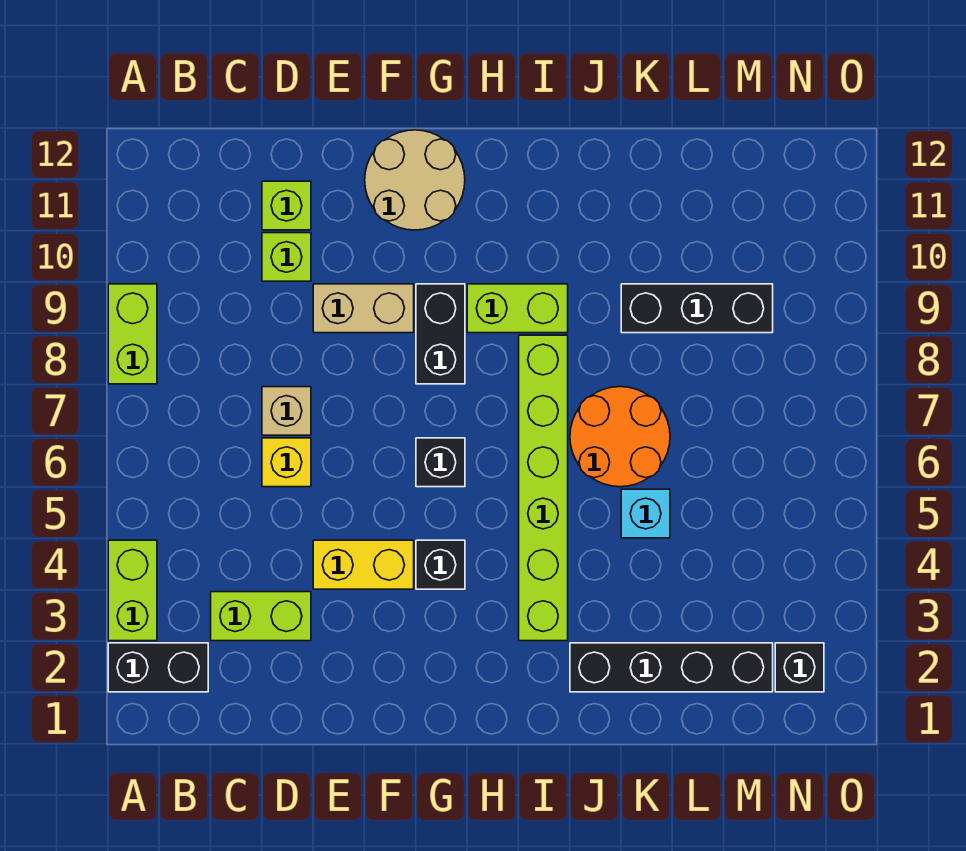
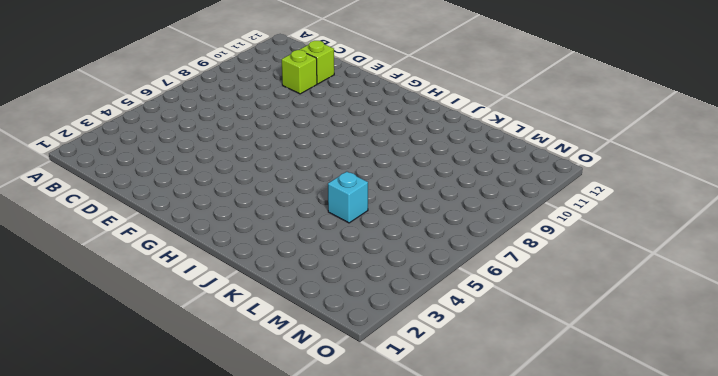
none -> black brick A2:B2 level 1
none -> lime brick A3:A4 level 1
none -> lime brick A8:A9 level 1

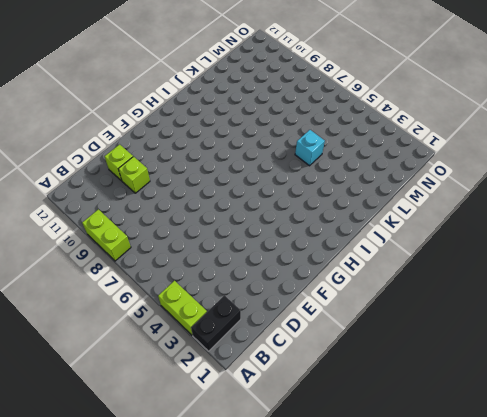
none -> lime brick C3:D3 level 1
none -> yellow brick D6 level 1
none -> tan brick D7 level 1

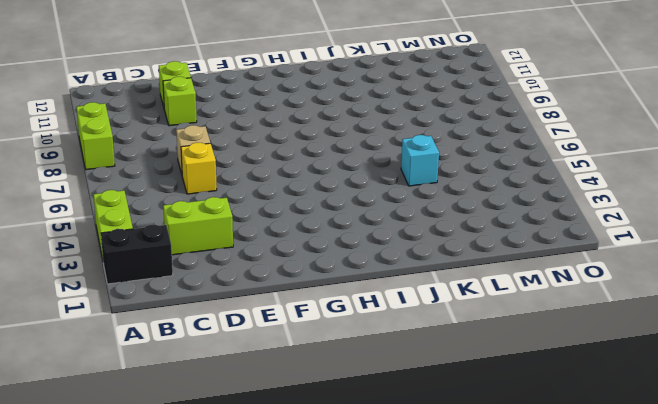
none -> yellow brick E4:F4 level 1
none -> tan brick E9:F9 level 1
none -> tan round brick F11:G12 level 1

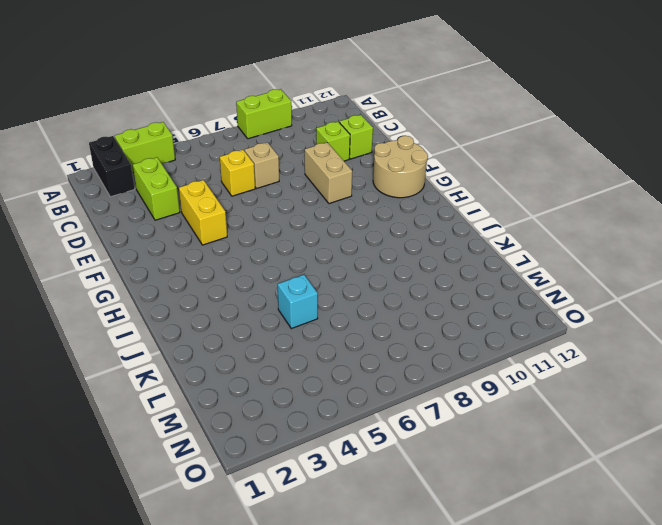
none -> black brick G4 level 1
none -> black brick G6 level 1
none -> black brick G8:G9 level 1

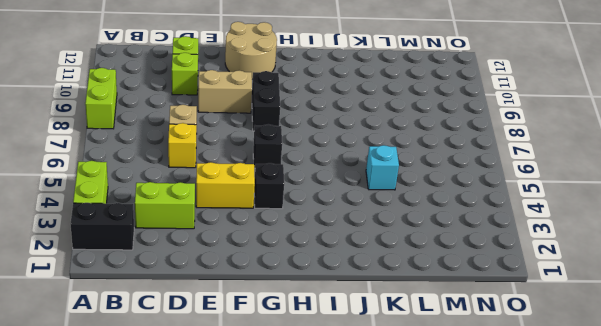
none -> lime brick H9:I9 level 1
none -> lime brick I3:I8 level 1
none -> black brick J2:M2 level 1

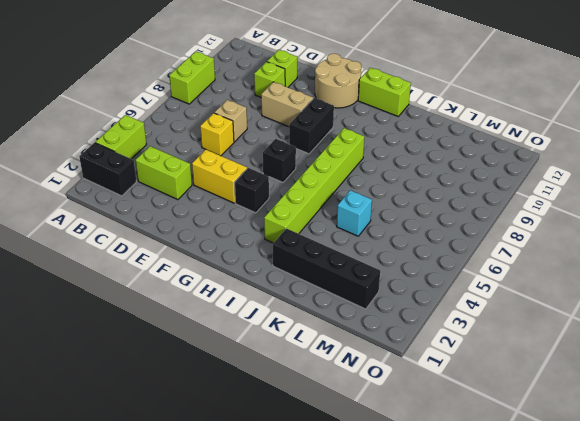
lime brick H12:I12 level 1 -> lime brick H9:I9 level 1
none -> orange round brick J6:K7 level 1
none -> black brick K9:M9 level 1
none -> black brick N2 level 1

